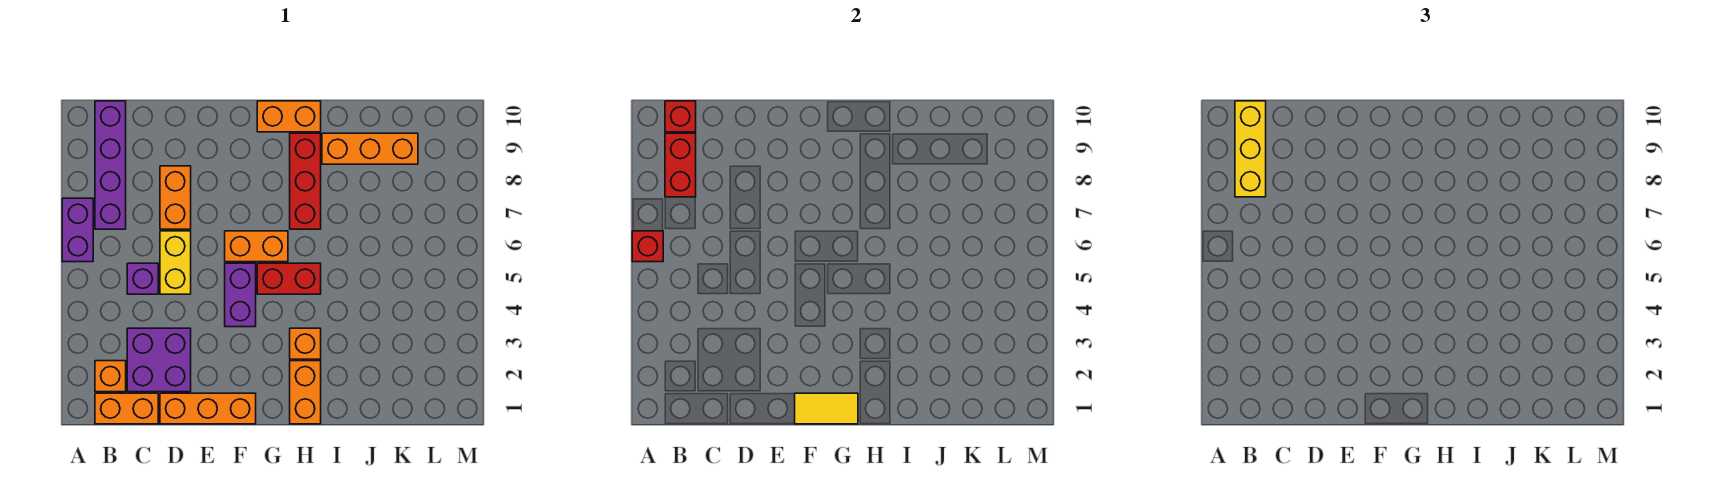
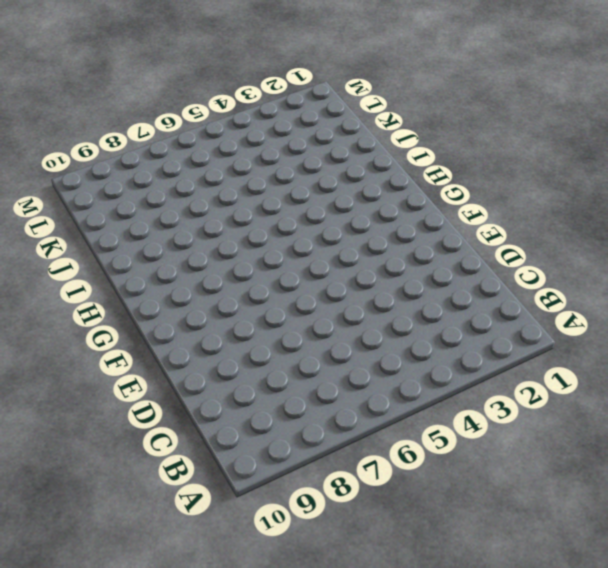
none -> purple brick A6:A7 level 1
none -> orange brick B1:C1 level 1
none -> orange brick B2 level 1

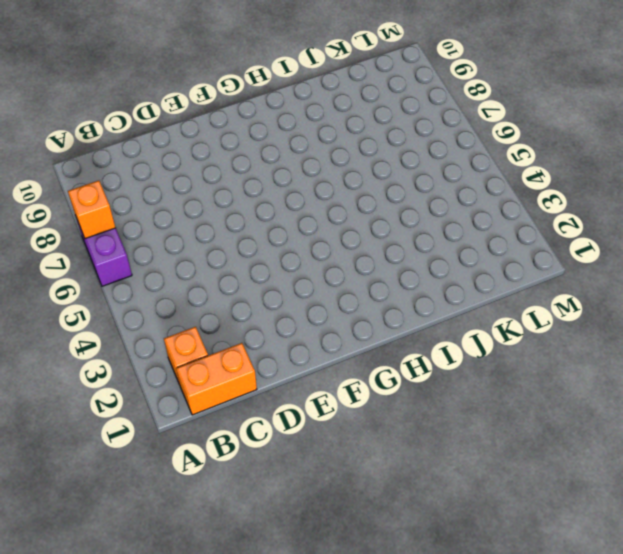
orange brick A7 level 2 -> orange brick H3 level 1
none -> purple brick B7:B10 level 1
none -> purple brick C2:D3 level 1
none -> purple brick C5 level 1

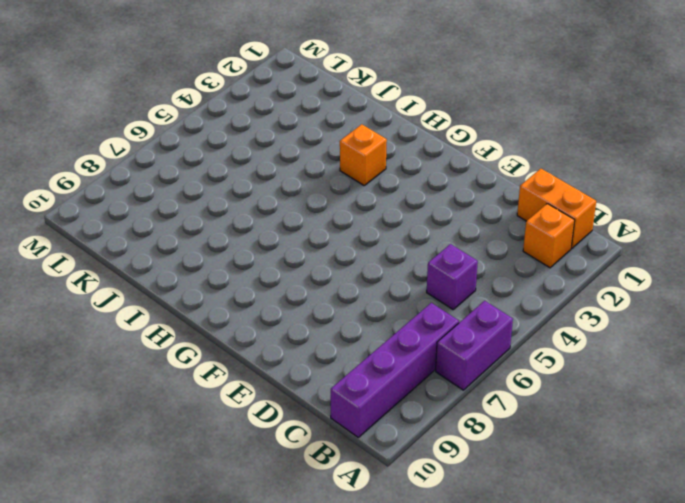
none -> purple brick C2:D3 level 1
none -> orange brick D1:F1 level 1
none -> yellow brick D5:D6 level 1

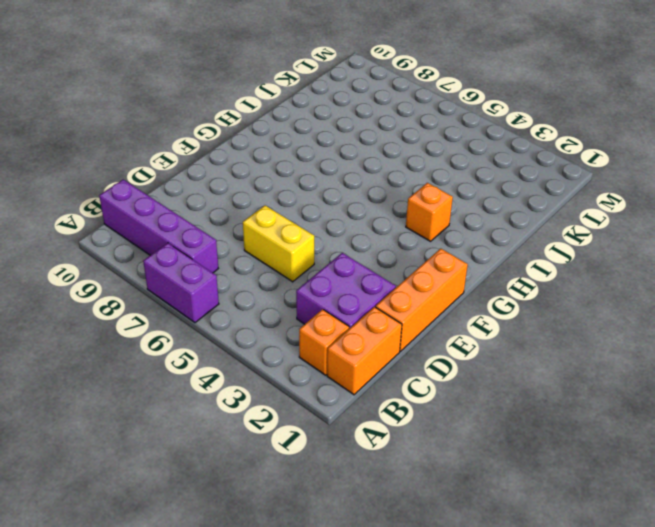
none -> purple brick C5 level 1
none -> orange brick D7:D8 level 1
none -> purple brick F4:F5 level 1

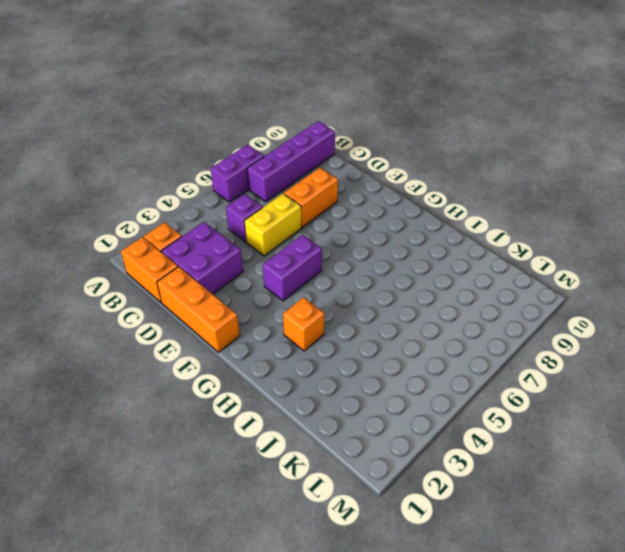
none -> orange brick F6:G6 level 1
none -> red brick G5:H5 level 1
none -> orange brick G10:H10 level 1

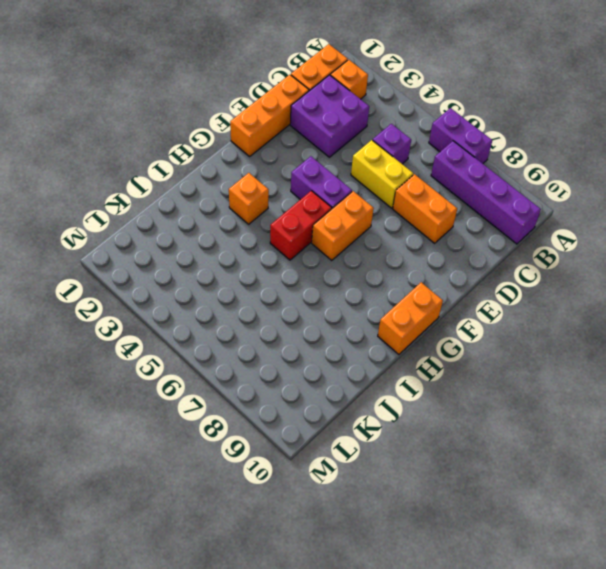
none -> orange brick H1:H2 level 1
none -> red brick H7:H9 level 1
none -> orange brick I9:K9 level 1

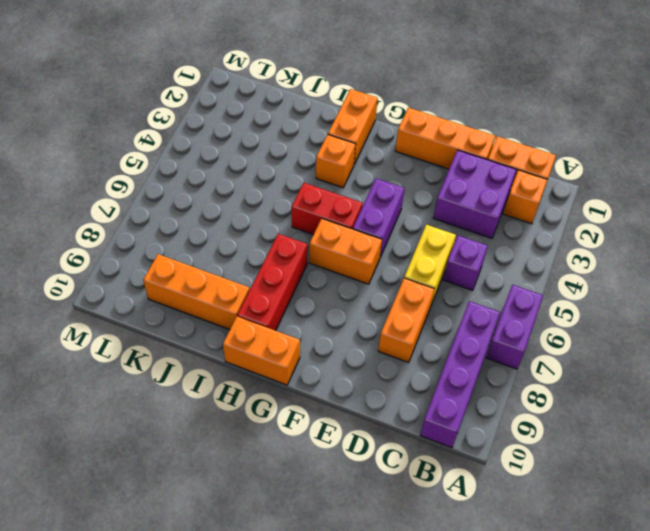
none -> red brick A6 level 2
none -> red brick B8:B9 level 2
none -> red brick B10 level 2

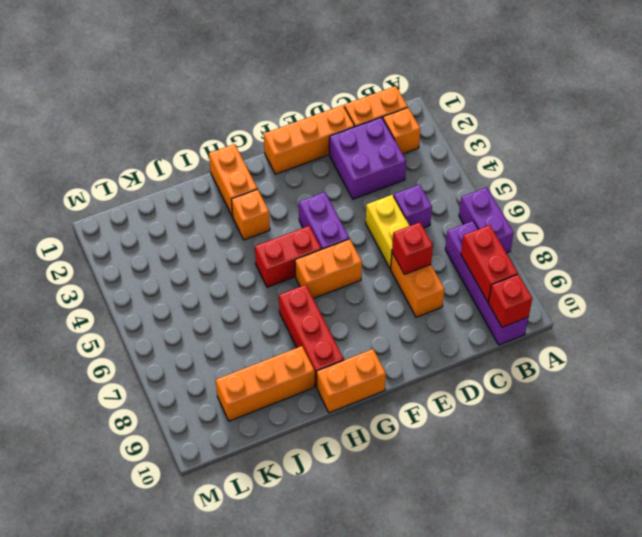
red brick D7 level 2 -> red brick A6 level 2
none -> yellow tile F1:G1 level 2
none -> yellow brick B8:B10 level 3

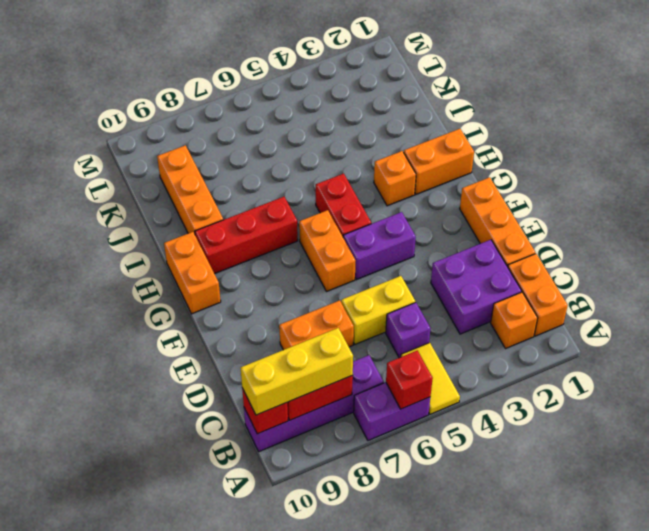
yellow tile A5:B5 level 1 -> yellow tile F1:G1 level 2

